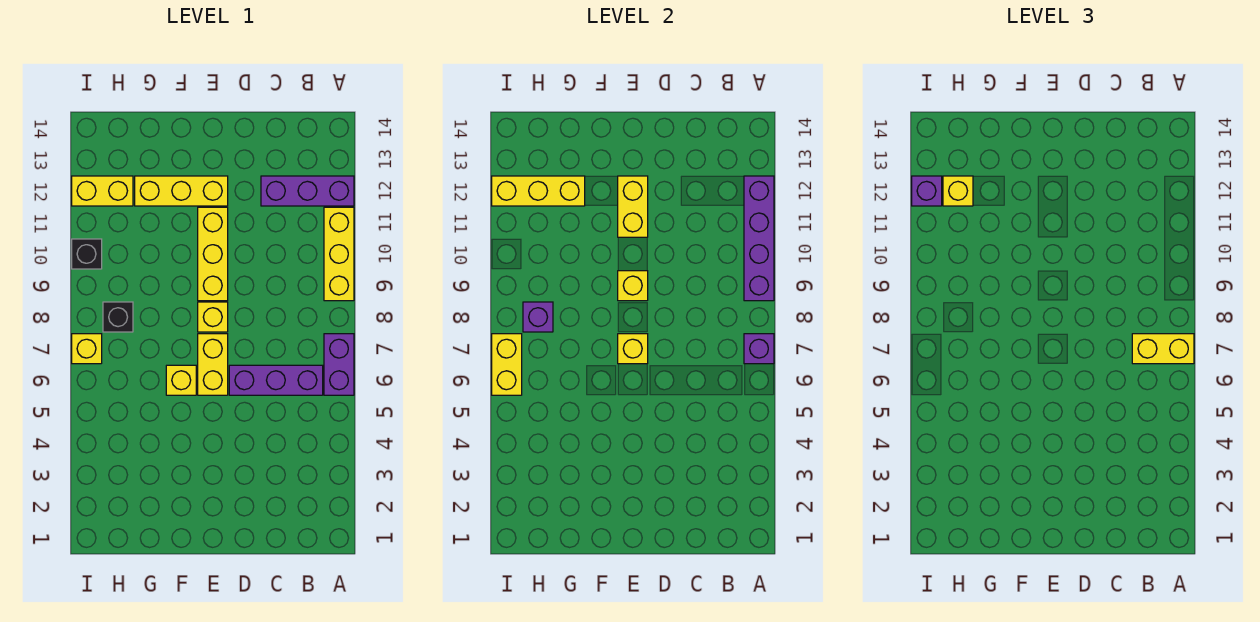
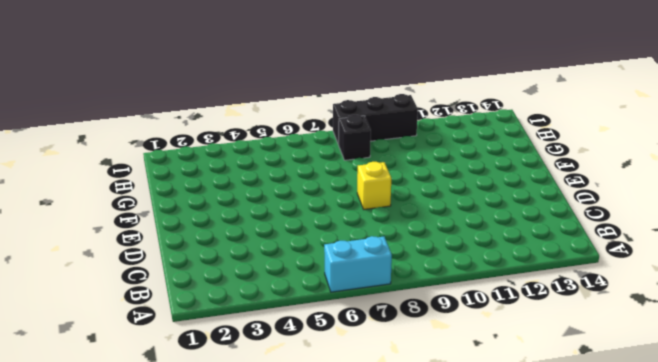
cyan brick A6:A7 level 1 -> purple brick A6:A7 level 1
black brick I8:I10 level 1 -> black brick I10 level 1
none -> yellow brick A9:A11 level 1
none -> purple brick A12:C12 level 1
none -> purple brick B6:D6 level 1

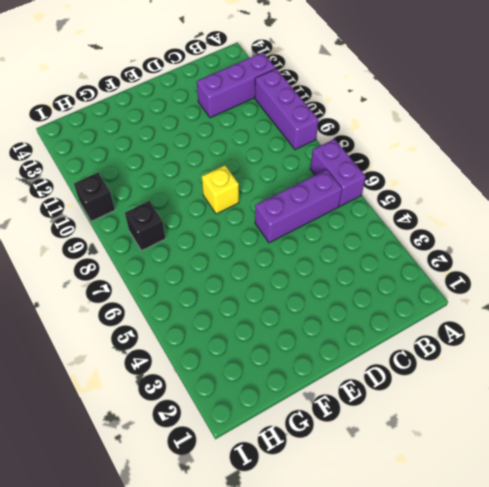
purple brick A9:A11 level 1 -> yellow brick A9:A11 level 1
none -> yellow brick E6:E7 level 1
none -> yellow brick E9:E11 level 1
none -> yellow brick E12:G12 level 1

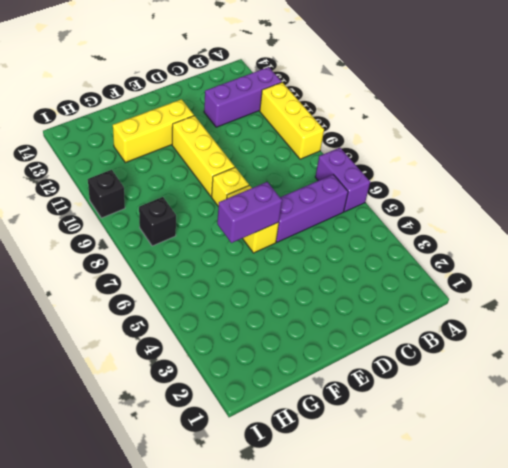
purple brick E6:F6 level 2 -> none
none -> yellow brick F6 level 1
none -> yellow brick H12:I12 level 1
none -> yellow brick I7 level 1

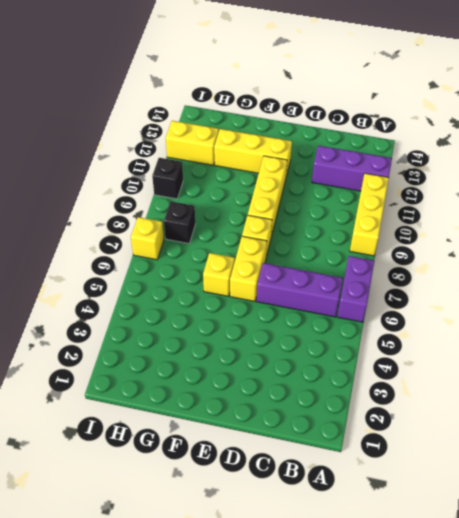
none -> purple brick A7 level 2
none -> purple brick A9:A12 level 2
none -> yellow brick E7 level 2

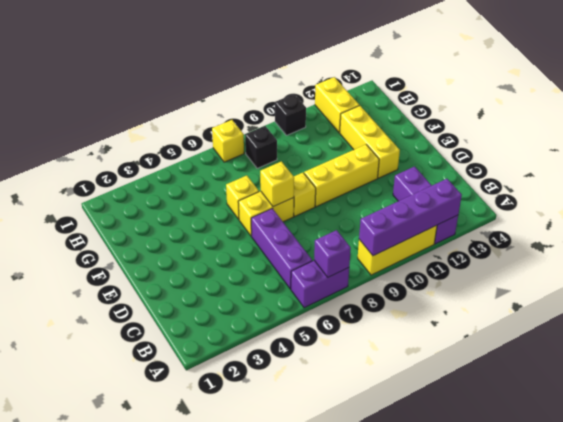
none -> yellow brick E9 level 2
none -> yellow brick E11:E12 level 2
none -> yellow brick G12:I12 level 2

